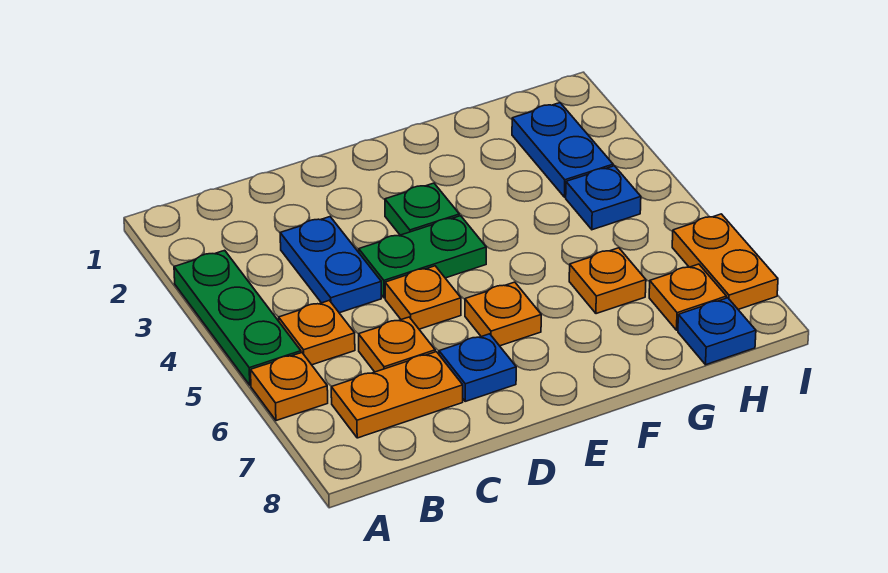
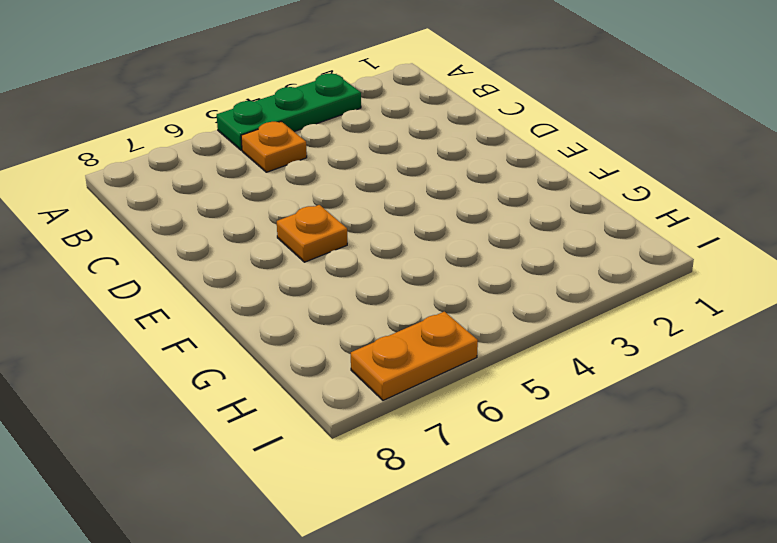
none -> orange plate A6 level 1
none -> orange plate B7:C7 level 1
none -> blue plate C3:C4 level 1

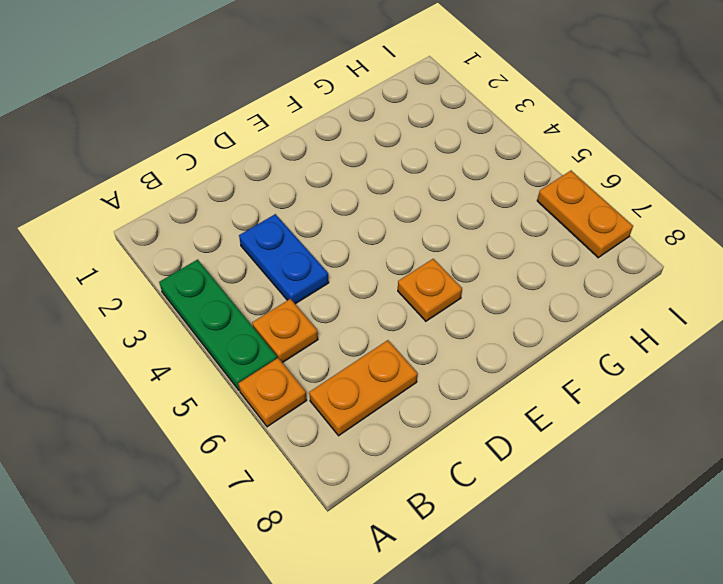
none -> orange plate C6 level 1
none -> green plate D4:E4 level 1
none -> orange plate D5 level 1

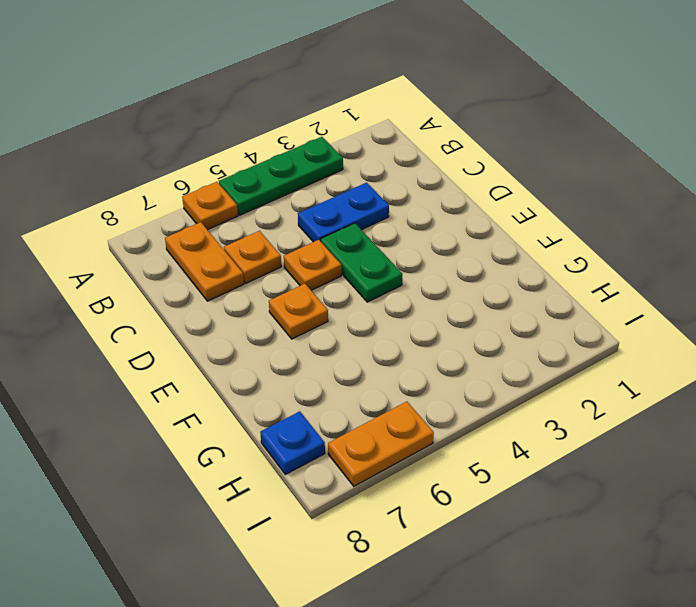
none -> orange plate B5 level 1
none -> blue plate D7 level 1
none -> green plate E3 level 1

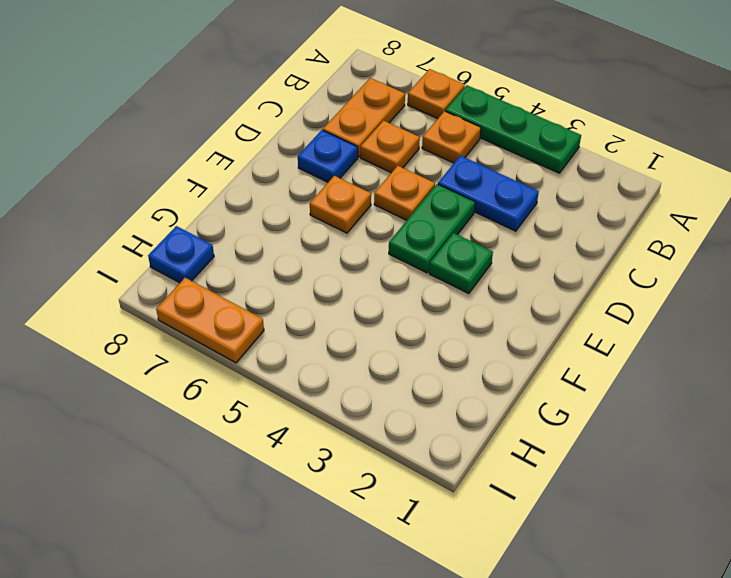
none -> orange plate G6 level 1
none -> blue plate H2:H3 level 1
none -> blue plate H4 level 1

